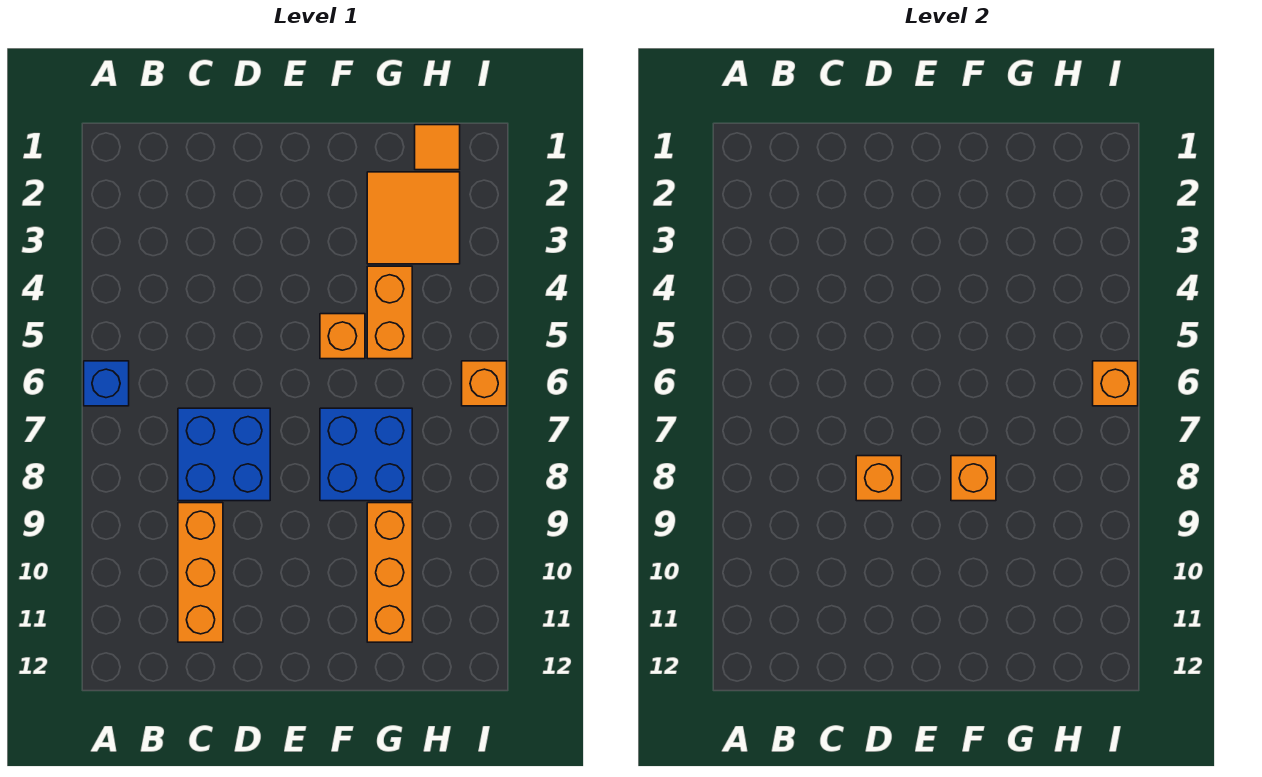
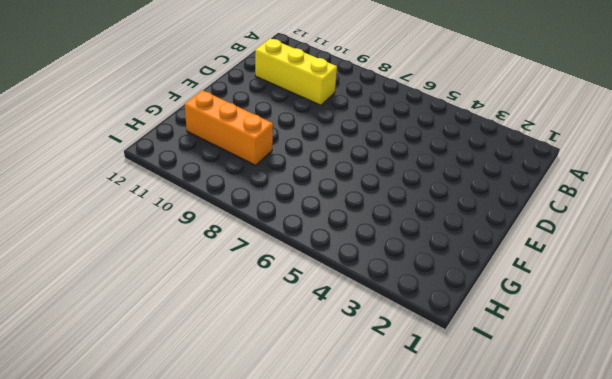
yellow brick C9:C11 level 1 -> orange brick C9:C11 level 1
none -> blue brick A6 level 1
none -> blue brick C7:D8 level 1
none -> orange brick F5 level 1

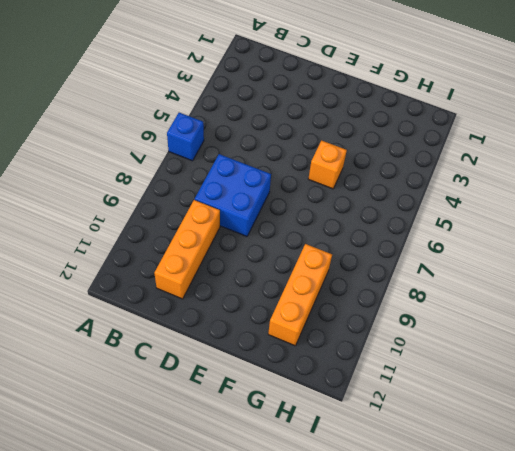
none -> blue brick F7:G8 level 1
none -> orange tile G2:H3 level 1
none -> orange brick G4:G5 level 1

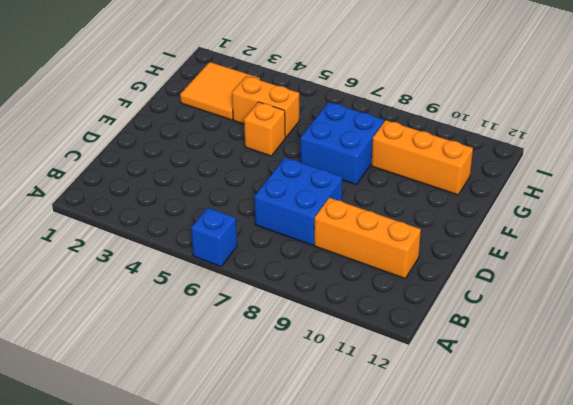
none -> orange tile H1 level 1
none -> orange brick I6 level 1
none -> orange brick D8 level 2

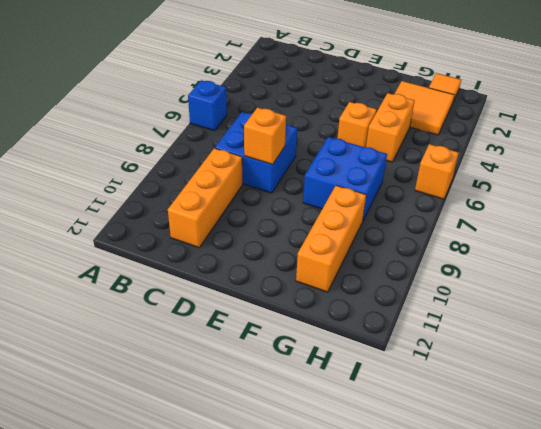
none -> orange brick F8 level 2
none -> orange brick I6 level 2

